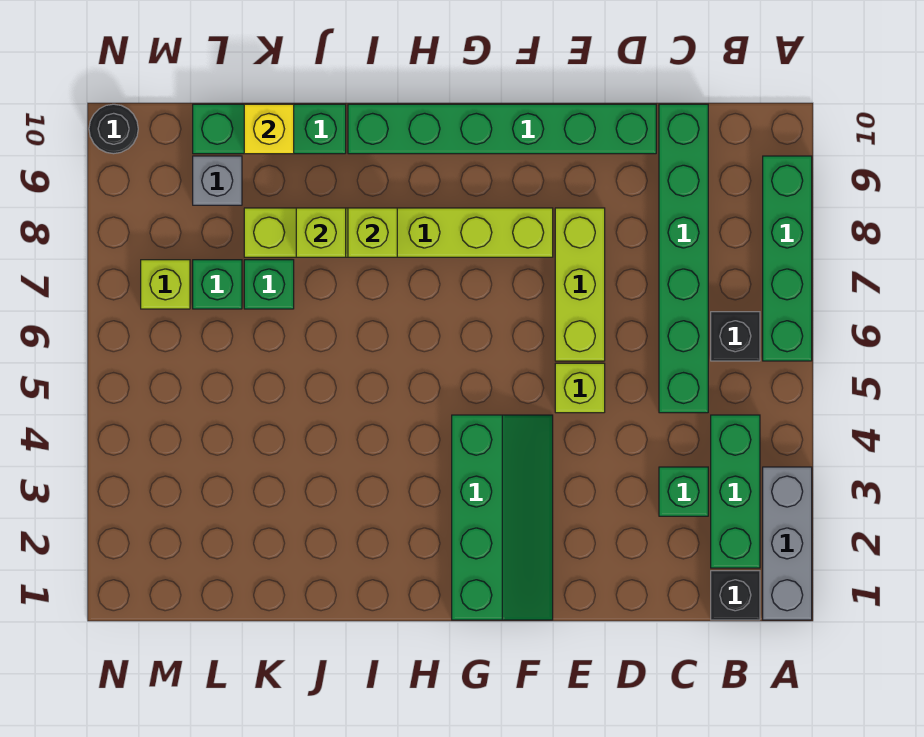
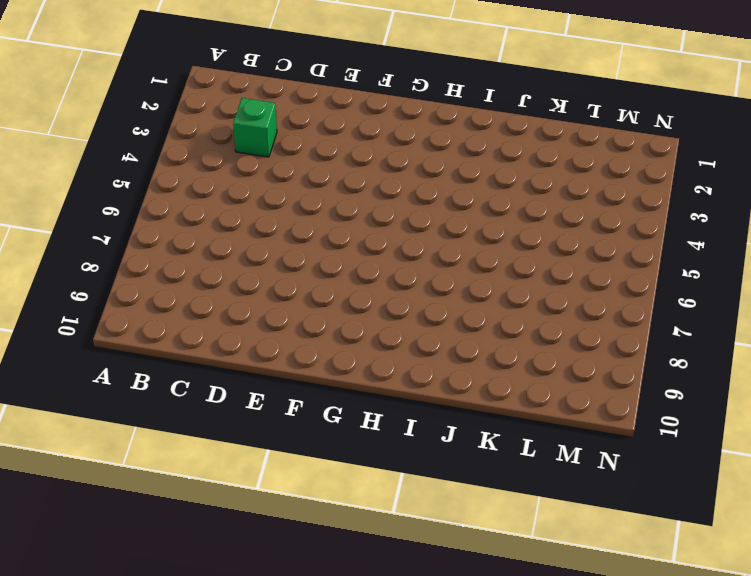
none -> grey brick A1:A3 level 1
none -> green brick A6:A9 level 1
none -> black brick B1 level 1

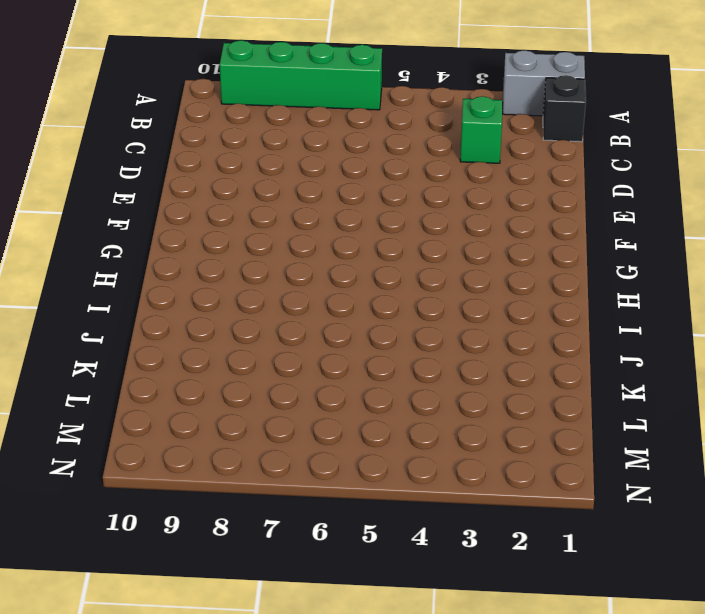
grey brick A1:A2 level 1 -> grey brick A1:A3 level 1
none -> green brick B2:B4 level 1
none -> black brick B6 level 1
none -> green brick C5:C10 level 1

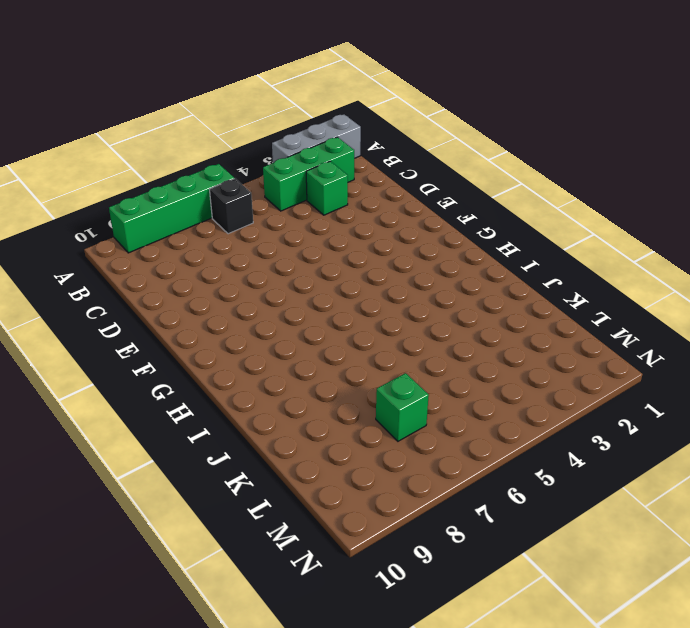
none -> black brick B1 level 1
none -> green brick C5:C10 level 1
none -> green brick D10:I10 level 1

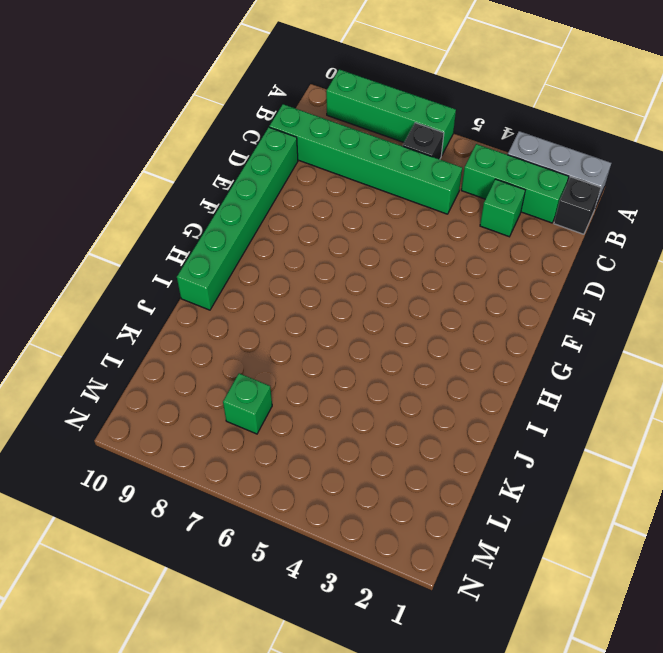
none -> lime brick E5 level 1
none -> lime brick E6:E8 level 1
none -> green slope F1:G4 level 1 top G

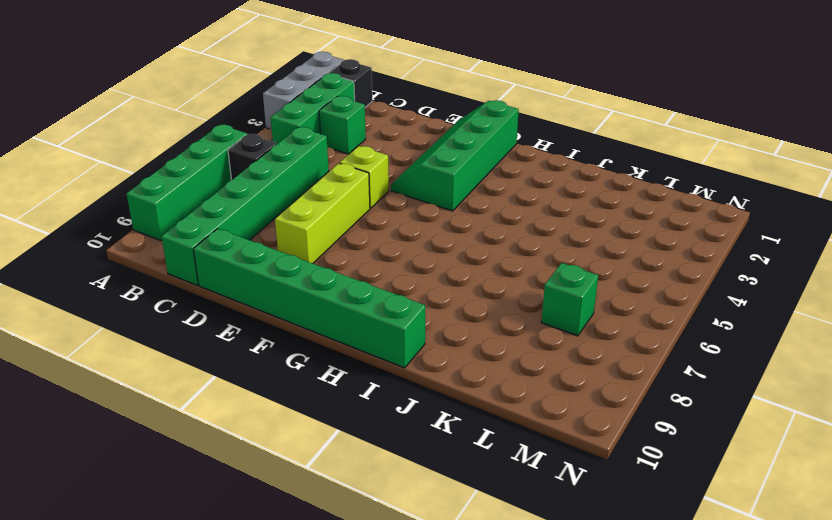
none -> lime brick F8:K8 level 1
none -> green brick J10:L10 level 1
none -> green brick K7 level 1

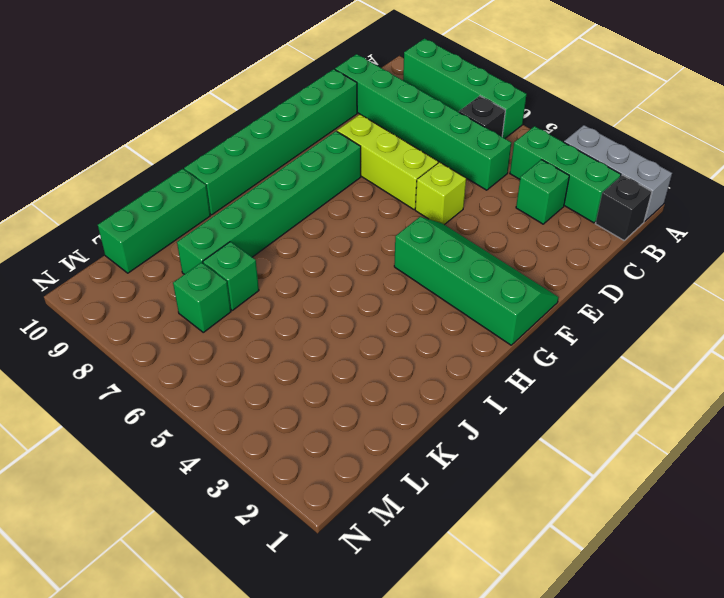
green brick F8:K8 level 1 -> lime brick F8:K8 level 1
none -> grey brick L9 level 1
none -> lime brick M7 level 1
none -> black round brick N10 level 1

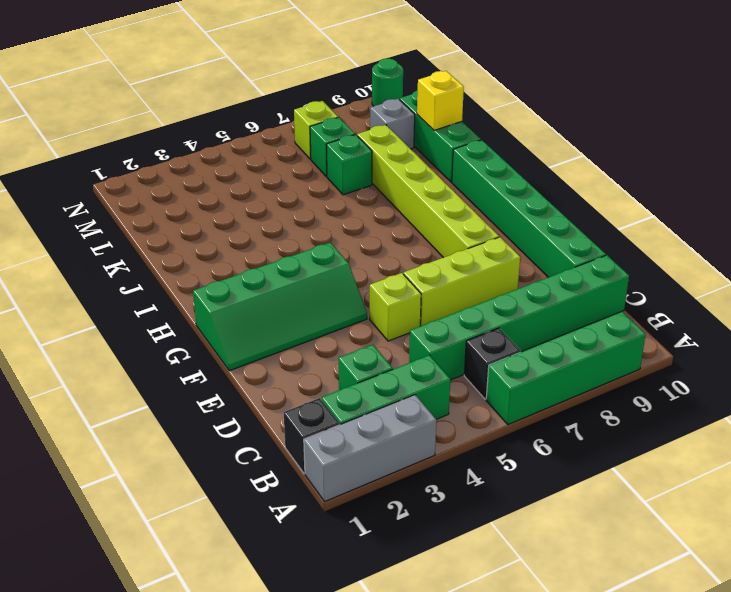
green round brick N10 level 1 -> black round brick N10 level 1
none -> lime brick I8 level 2
none -> lime brick J8 level 2

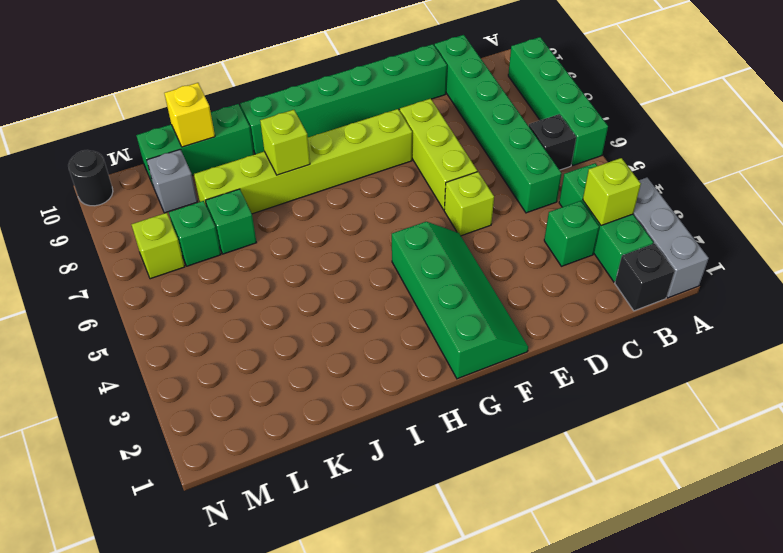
lime brick B3 level 2 -> lime brick J8 level 2

